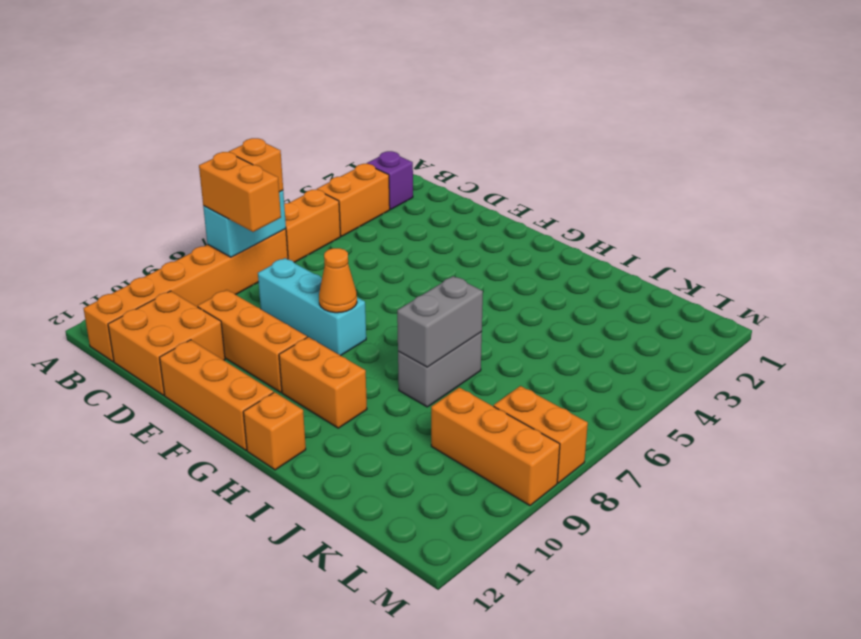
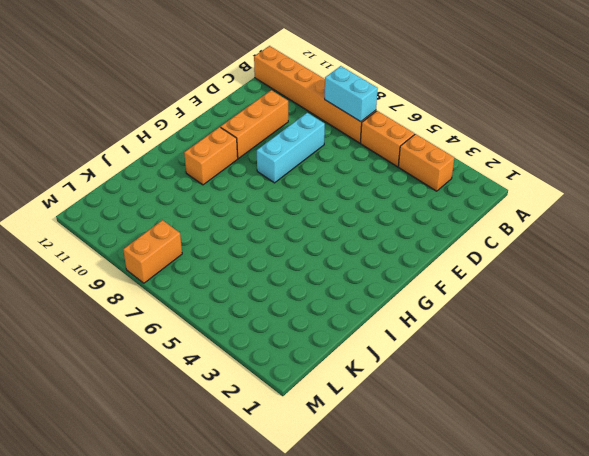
none -> purple brick B2 level 1
none -> orange brick C11:D12 level 1
none -> orange brick E12:G12 level 1

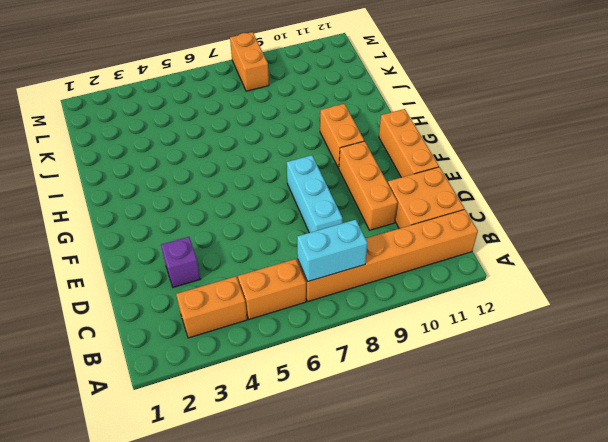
purple brick D3 level 1 -> purple brick B2 level 1
none -> orange brick H12 level 1
none -> grey brick I7:I8 level 1
none -> orange brick K9:M9 level 1

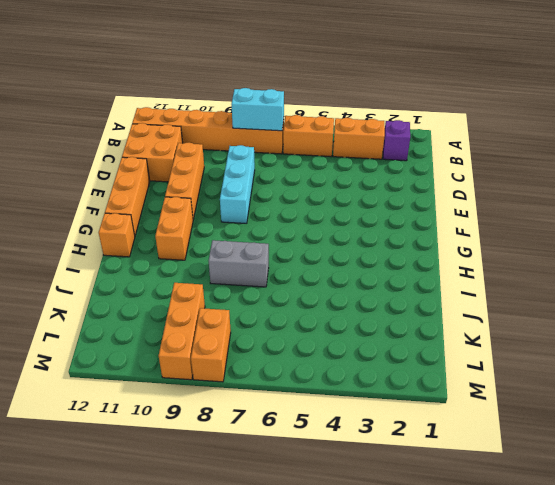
none -> orange cone F8 level 2
none -> grey brick I7:I8 level 2
none -> orange brick B7 level 3

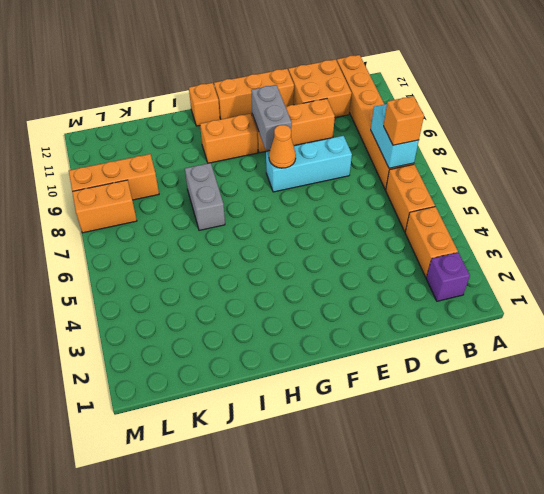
grey brick F9:F10 level 2 -> grey brick I7:I8 level 2
none -> orange brick B8:C8 level 3

